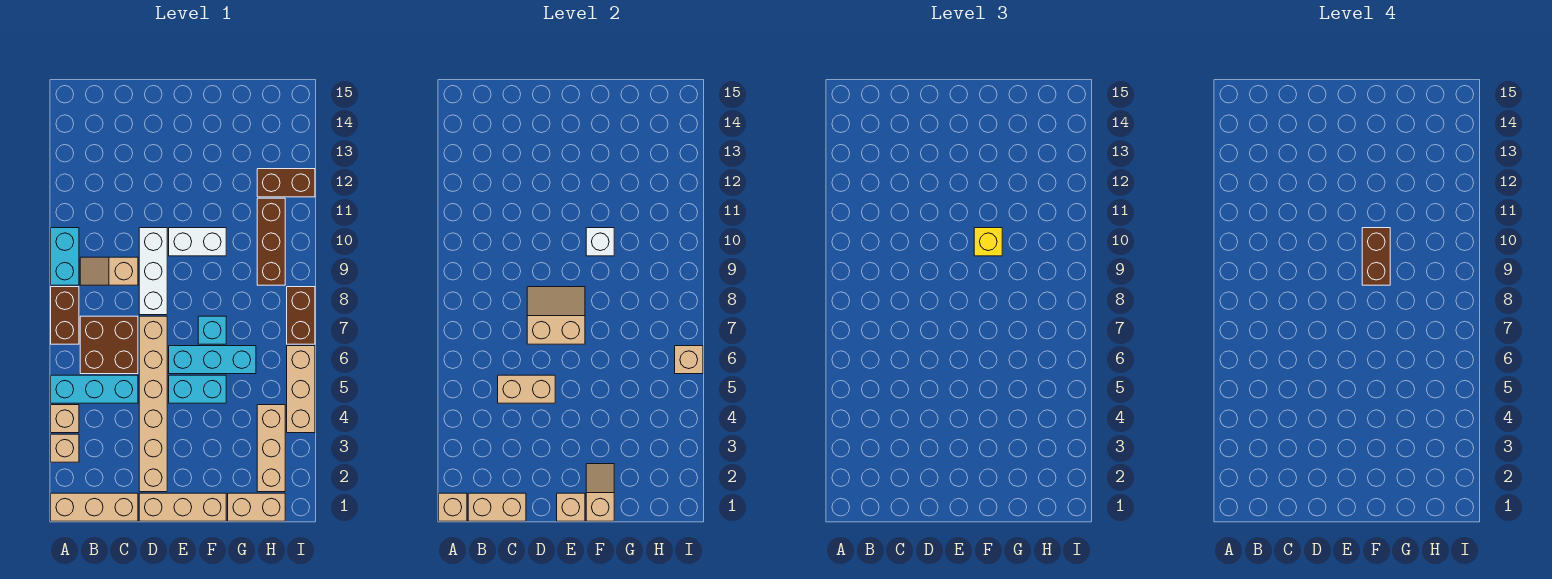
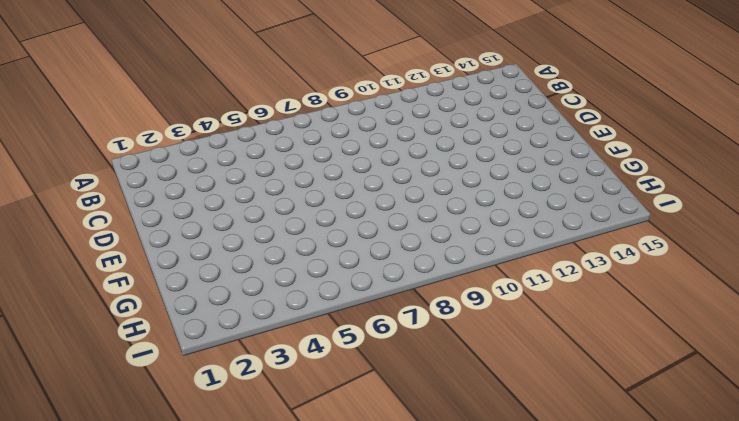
none -> tan brick A1:C1 level 1
none -> tan brick A3 level 1
none -> tan brick A4 level 1
none -> cyan brick A5:C5 level 1

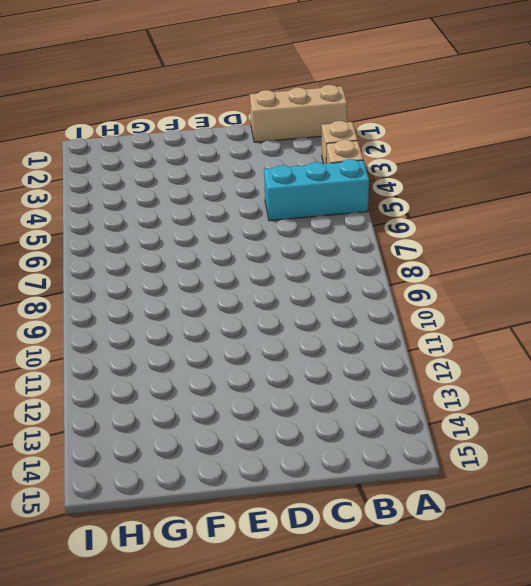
none -> brown brick A7:A8 level 1
none -> cyan brick A9:A10 level 1
none -> brown brick B6:C7 level 1
none -> tan slope B9:C9 level 1 top C

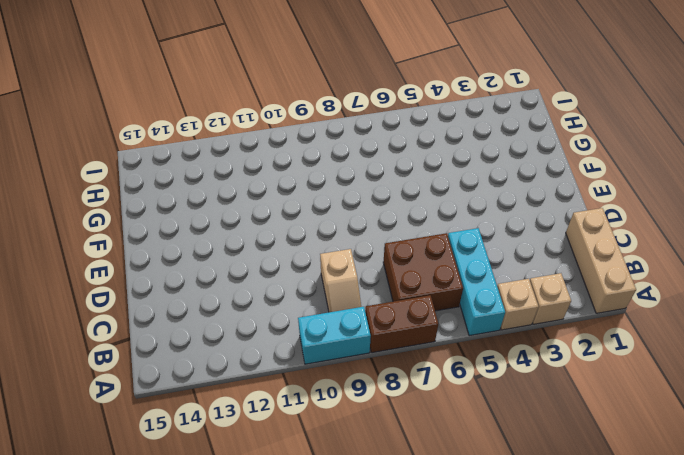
none -> tan brick D1:F1 level 1
none -> tan brick D2:D7 level 1
none -> white brick D8:D10 level 1
none -> cyan brick E5:F5 level 1

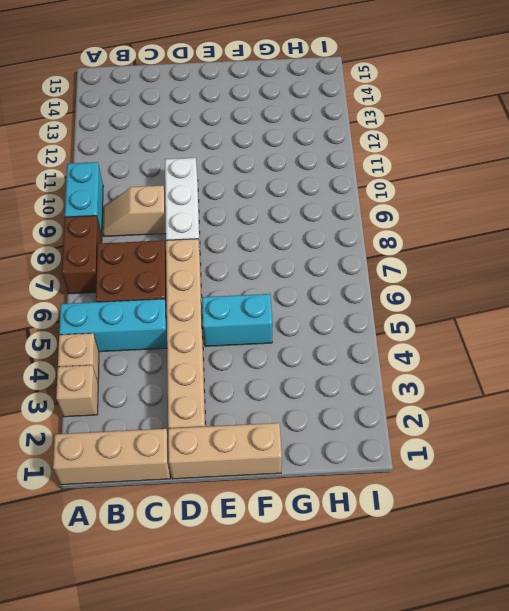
none -> cyan brick E6:G6 level 1
none -> white brick E10:F10 level 1
none -> cyan brick F7 level 1
none -> tan brick G1:H1 level 1

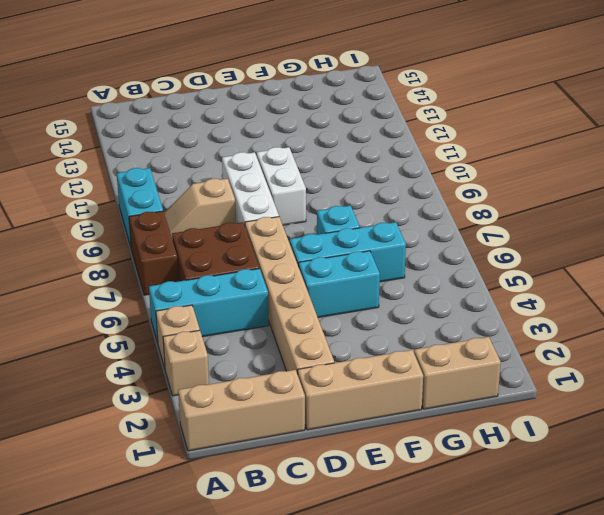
white brick E9:E10 level 1 -> white brick E10:F10 level 1
none -> tan brick H2:H4 level 1
none -> brown brick H9:H11 level 1
none -> brown brick H12:I12 level 1
none -> tan brick I4:I6 level 1

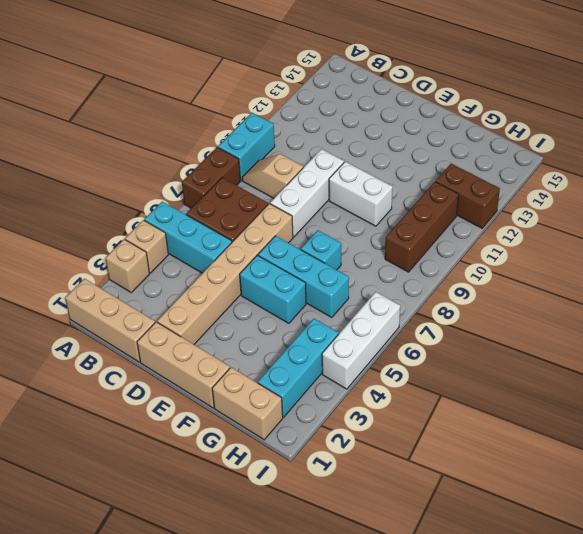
cyan brick H2:H4 level 1 -> tan brick H2:H4 level 1
white brick I4:I6 level 1 -> tan brick I4:I6 level 1
none -> brown brick I7:I8 level 1
none -> tan brick A1 level 2
none -> tan brick B1:C1 level 2
none -> tan brick C5:D5 level 2

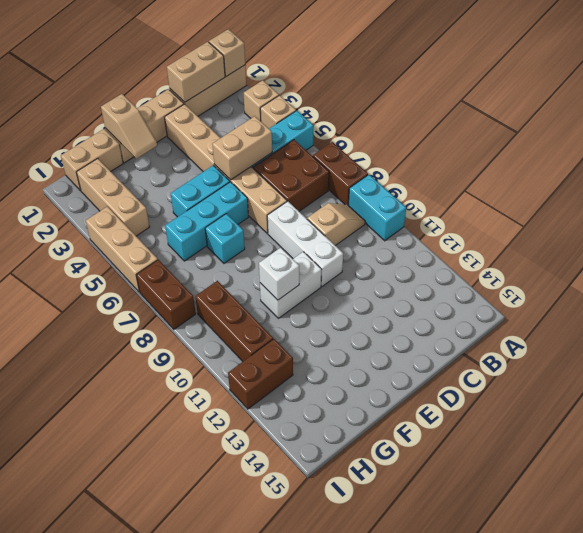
none -> tan slope D7:E8 level 2 top 7
none -> tan brick E1 level 2
none -> tan brick I6 level 2
none -> yellow brick F10 level 3

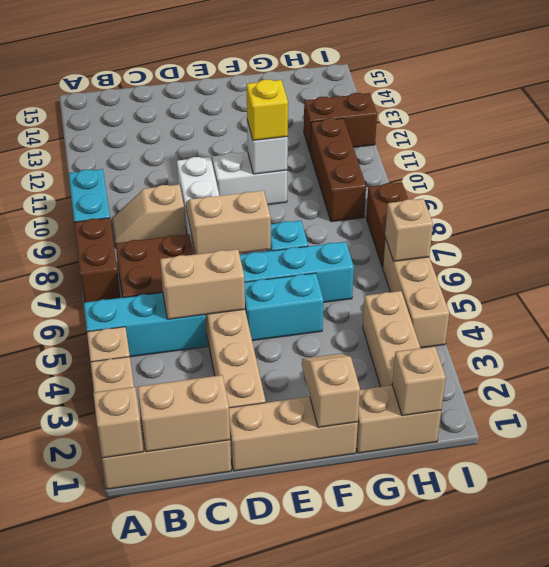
tan brick H1 level 2 -> tan brick E1 level 2
none -> brown brick F9:F10 level 4

